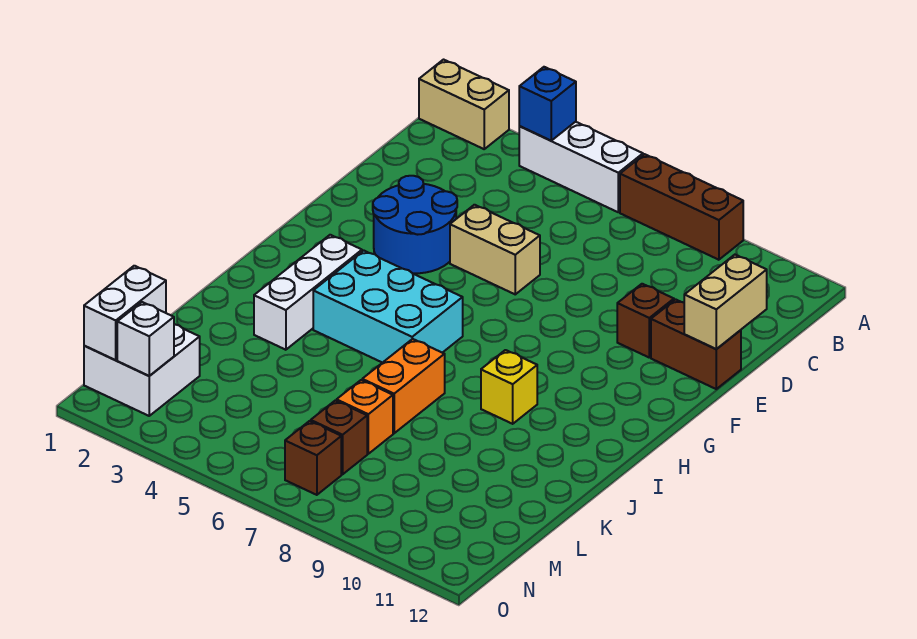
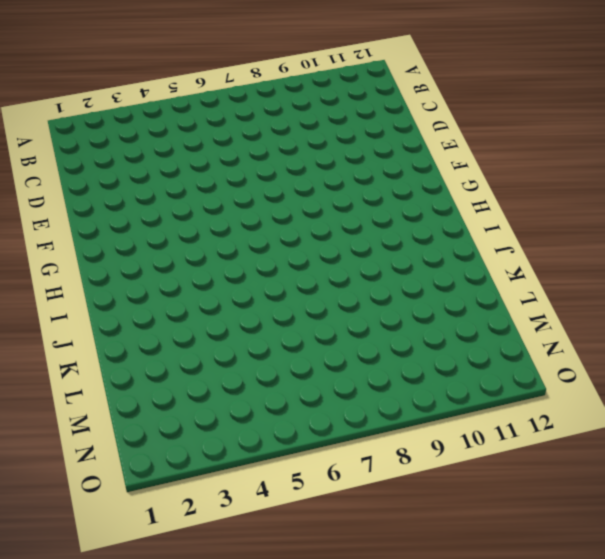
none -> tan brick A1:A2 level 1
none -> white brick A4:A6 level 1
none -> brown brick A7:A9 level 1

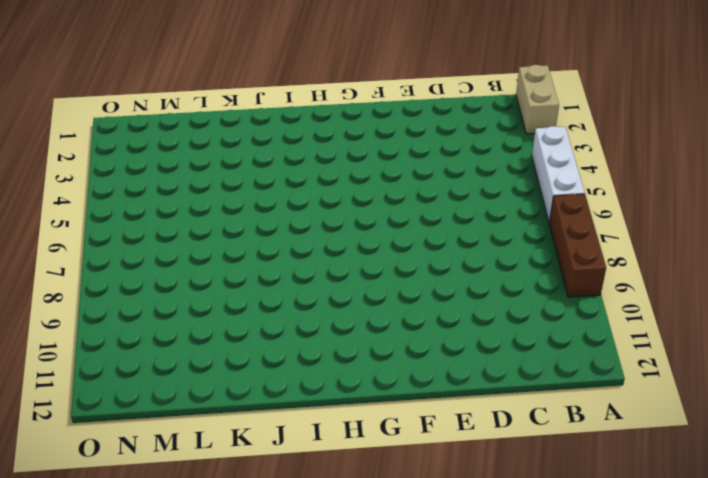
none -> blue round brick E3:F4 level 1
none -> tan brick E5:E6 level 1
none -> brown brick E10 level 1

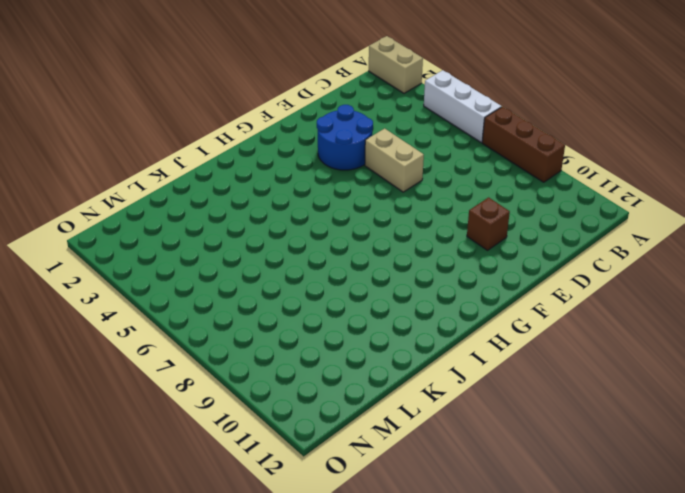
none -> brown brick E11:E12 level 1
none -> white brick H3:J3 level 1
none -> cyan brick H4:I6 level 1

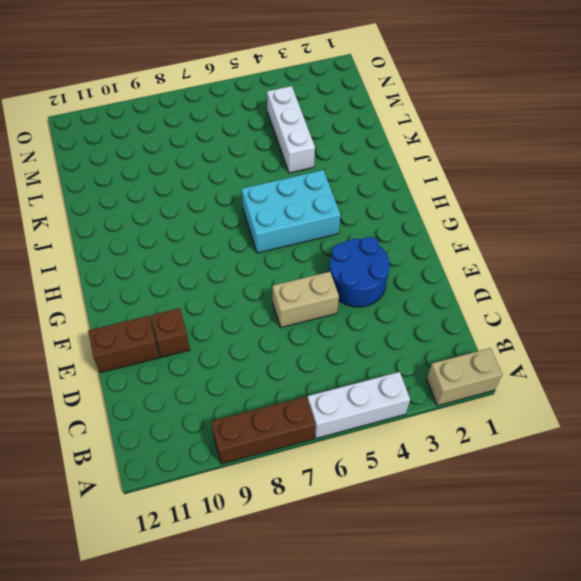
white brick K4:M4 level 1 -> white brick H3:J3 level 1
none -> yellow brick I9 level 1
none -> orange brick J7:K7 level 1
none -> orange brick L7 level 1

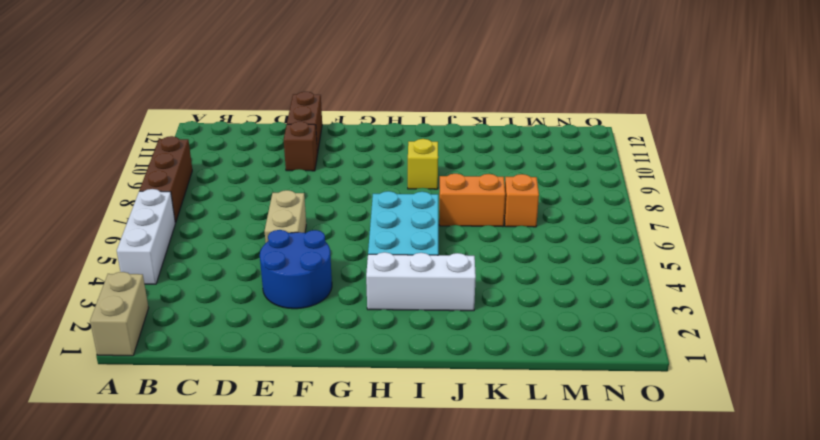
none -> white brick M1:N2 level 1
none -> brown brick M7 level 1
none -> brown brick N7 level 1

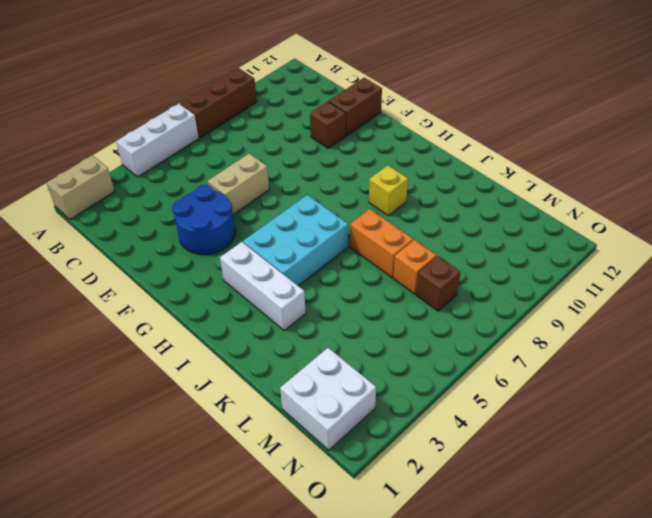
none -> brown brick N7 level 1
none -> blue brick A4 level 2
none -> tan brick D12:E12 level 2

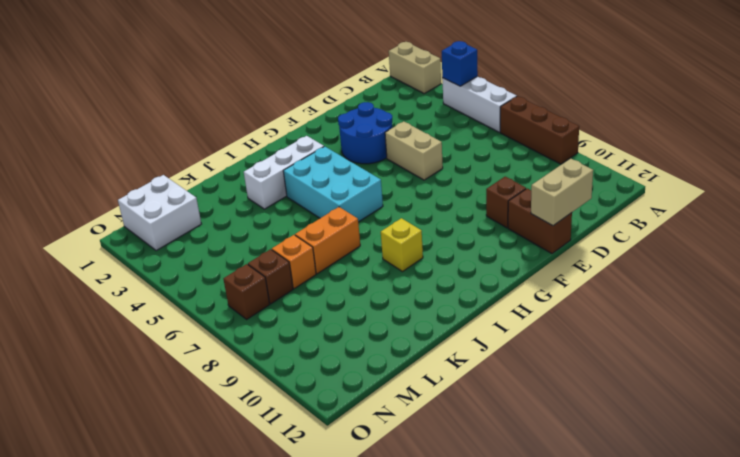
none -> white brick M1:N1 level 2
none -> white brick N2 level 2

